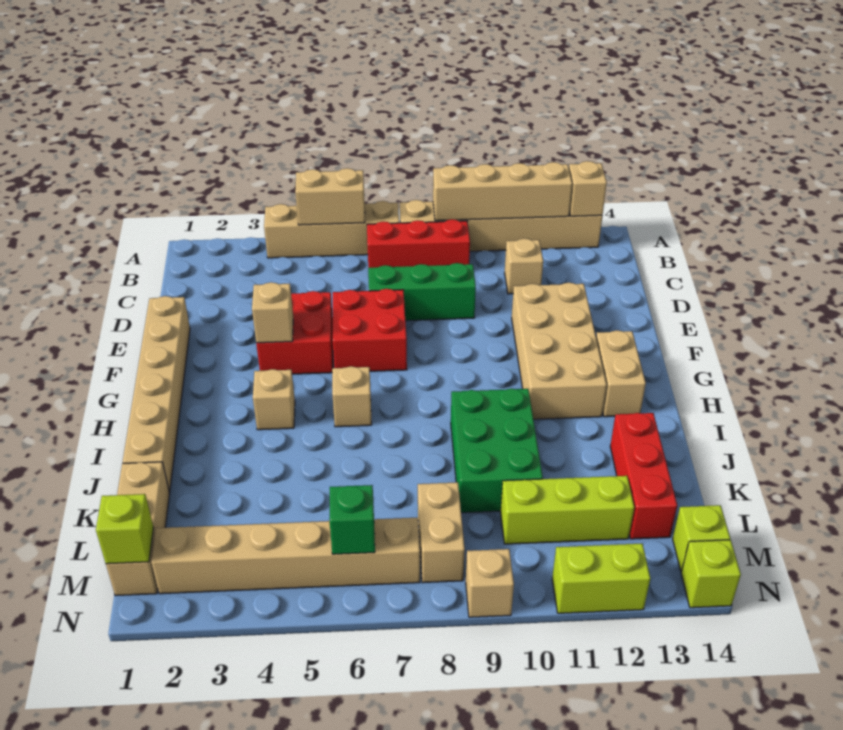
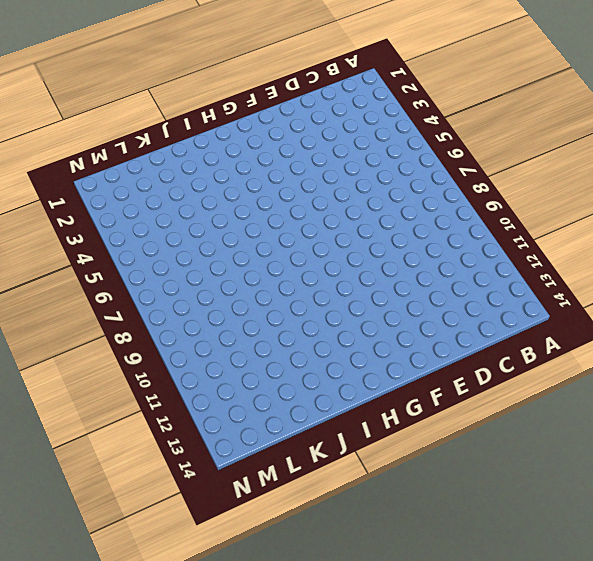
none -> tan brick A4:A7 level 1
none -> tan brick A8:A13 level 1
none -> red brick B7:B9 level 1

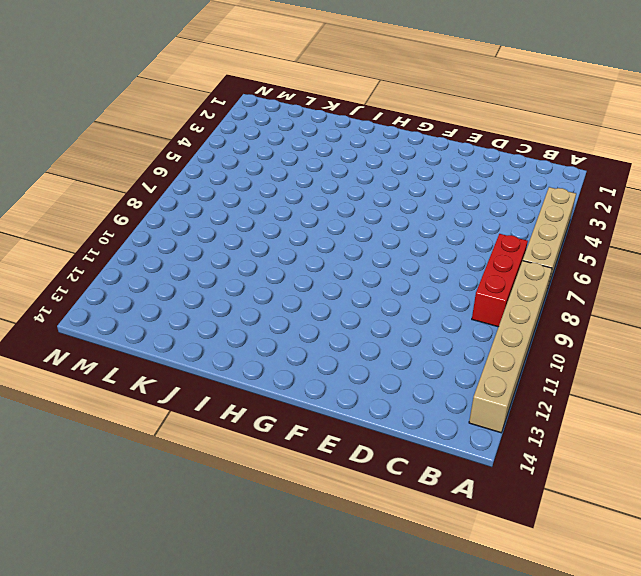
none -> tan brick C11 level 1
none -> green brick D7:D9 level 1
none -> tan brick E1:J1 level 1

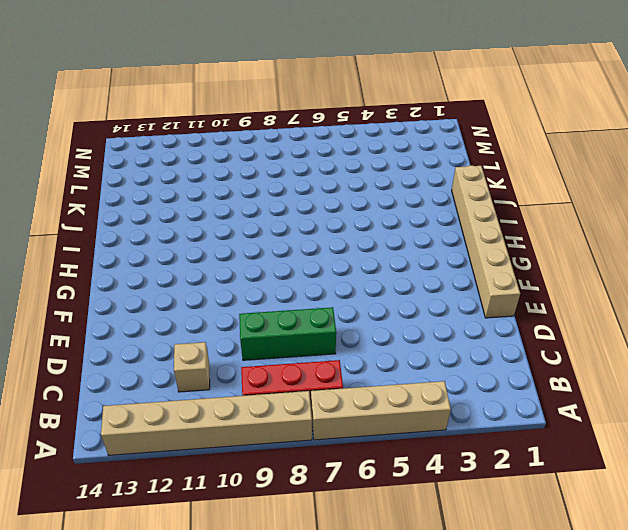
none -> red brick E4:F5 level 1
none -> red brick E6:F7 level 1
none -> tan brick E11:H12 level 1

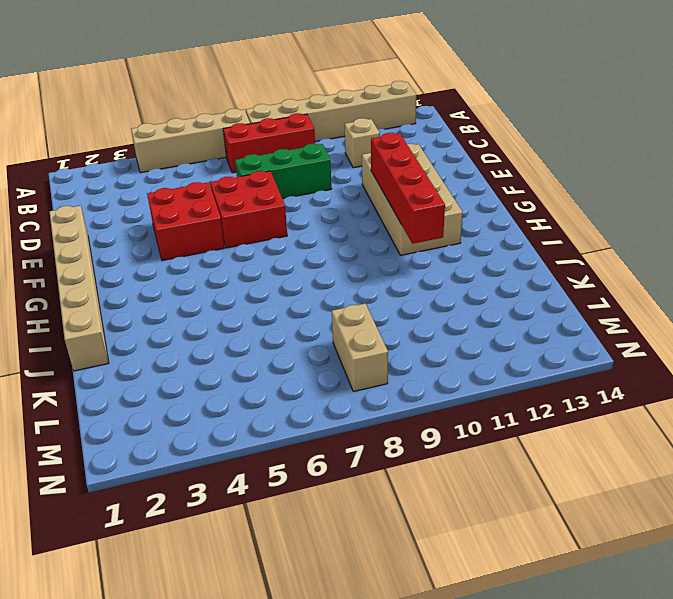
red brick F11:I11 level 2 -> none
none -> tan brick G13:H13 level 1
none -> tan brick H4 level 1
none -> tan brick H6 level 1

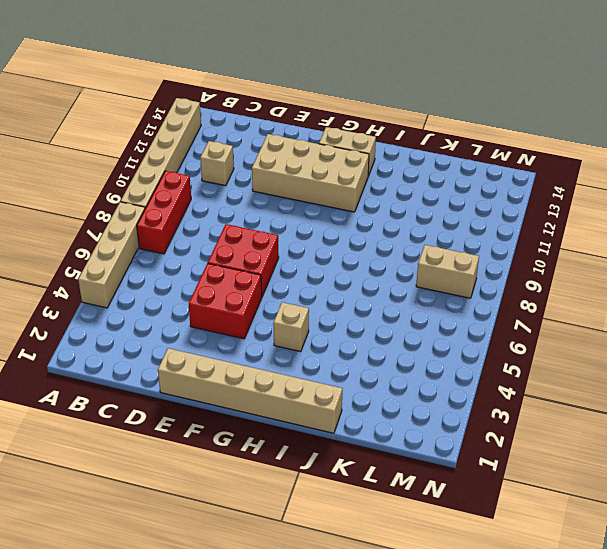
none -> green brick D7:D9 level 1
none -> tan brick H6 level 1
none -> green brick I9:K10 level 1

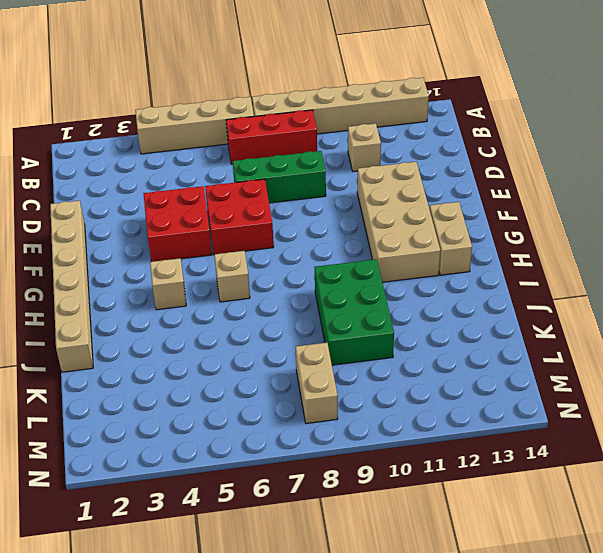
none -> red brick J13:L13 level 1
none -> tan brick K1:M1 level 1
none -> lime brick L10:L12 level 1

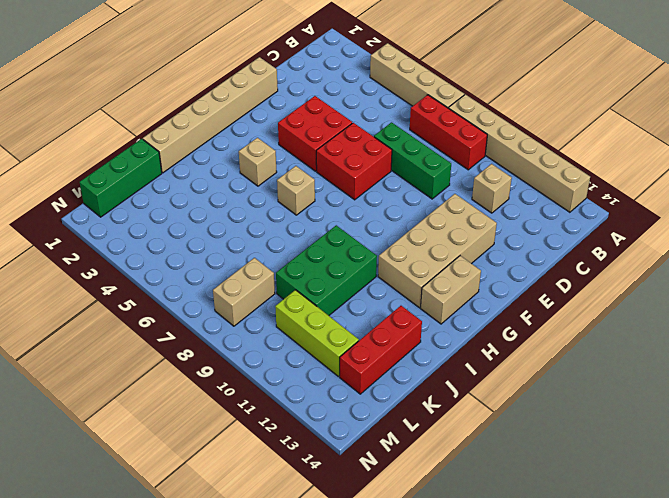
green brick K1:M1 level 1 -> tan brick K1:M1 level 1
none -> tan brick M2:M7 level 1
none -> lime brick M14 level 1
none -> tan brick N9 level 1

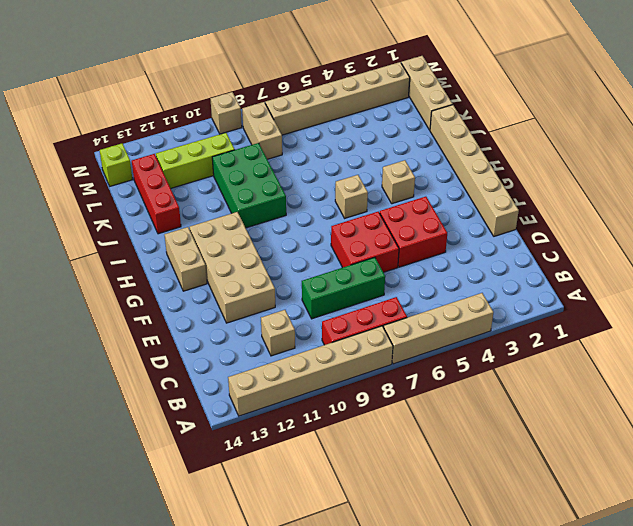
none -> lime brick N11:N12 level 1
none -> lime brick N14 level 1
none -> tan brick A5:A6 level 2

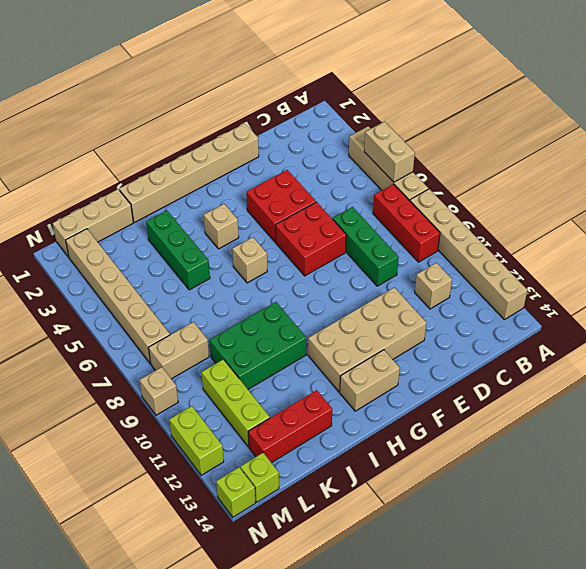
green brick J3:J5 level 1 -> none
none -> tan brick A9:A12 level 2
none -> tan brick A13 level 2
none -> tan brick F4 level 2

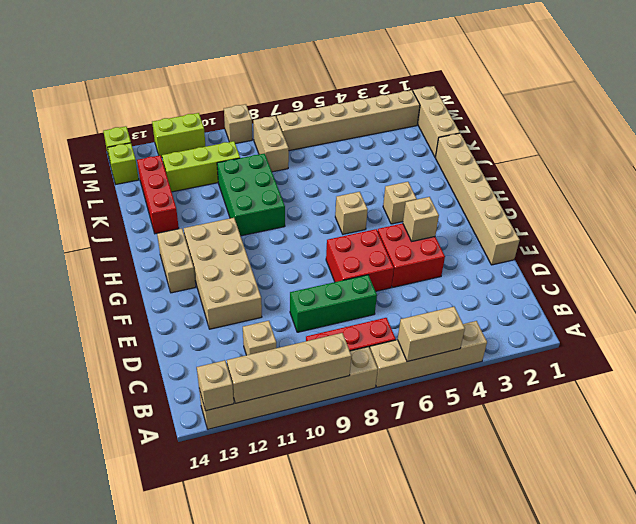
none -> lime brick M1 level 2
none -> green brick M6 level 2

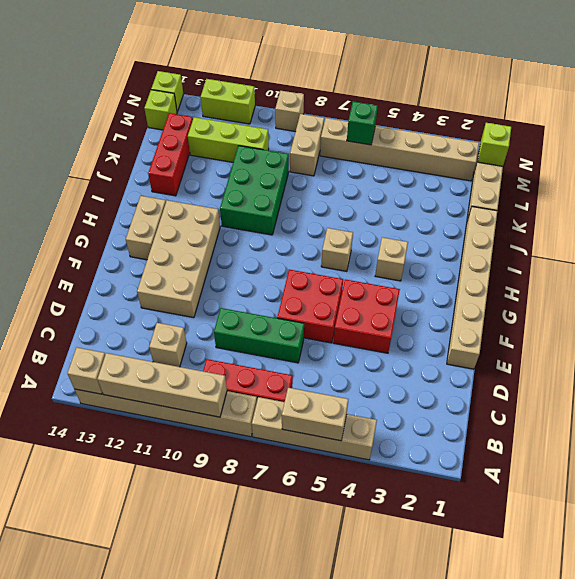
none -> tan brick F4 level 2

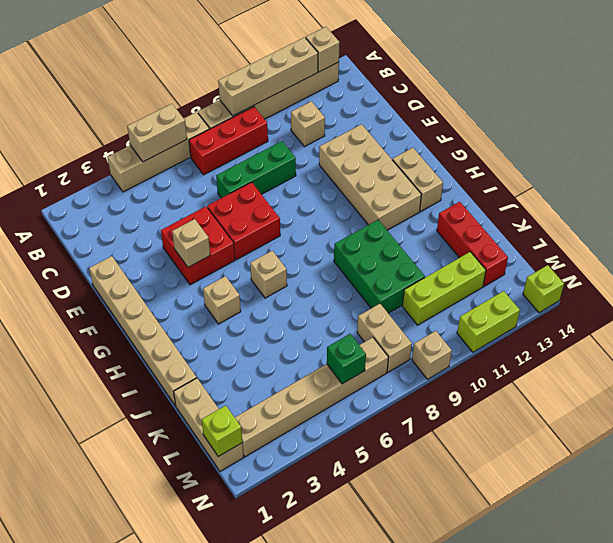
none -> lime brick M14 level 1

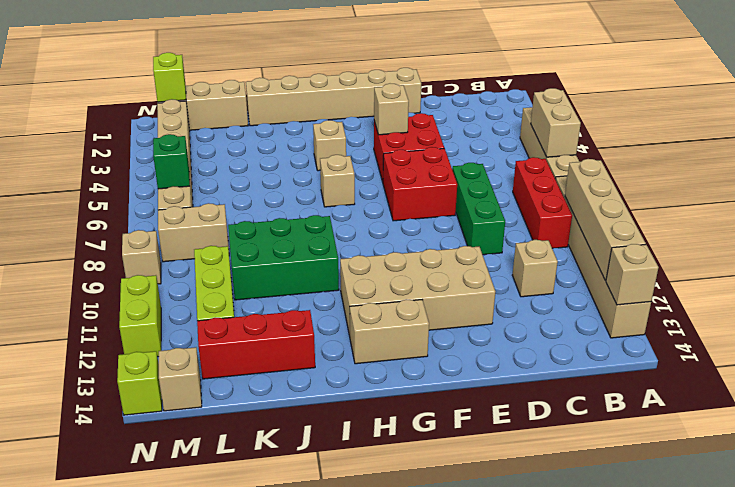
tan brick M14 level 1 -> lime brick M14 level 1

